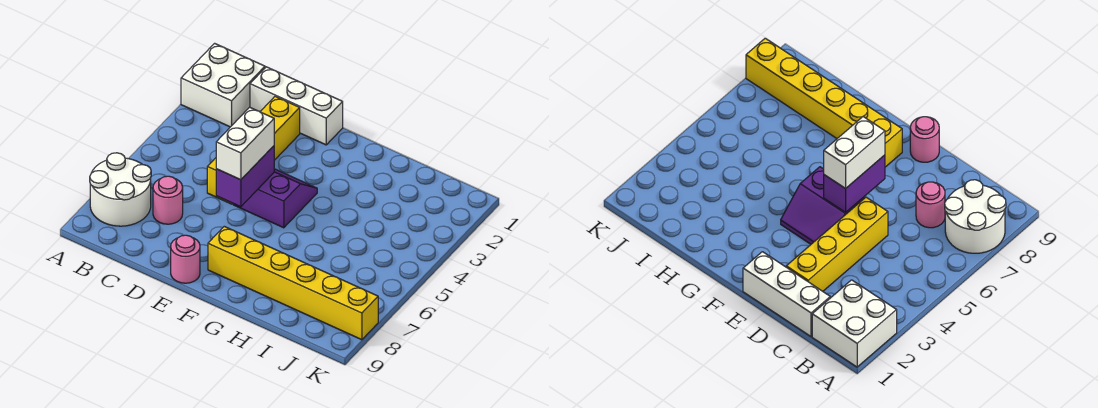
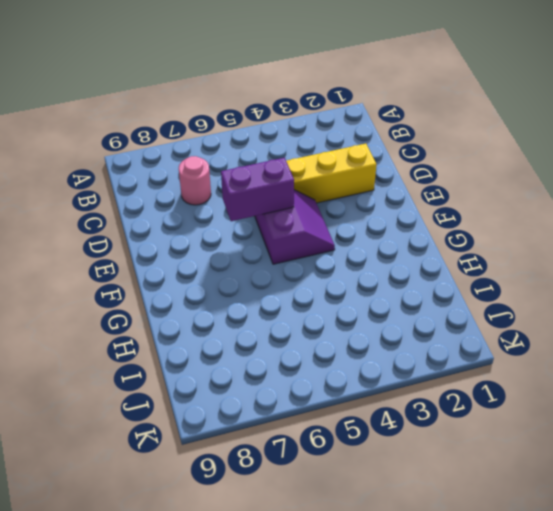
none -> white brick A1:B2 level 1
none -> white round brick A7:B8 level 1

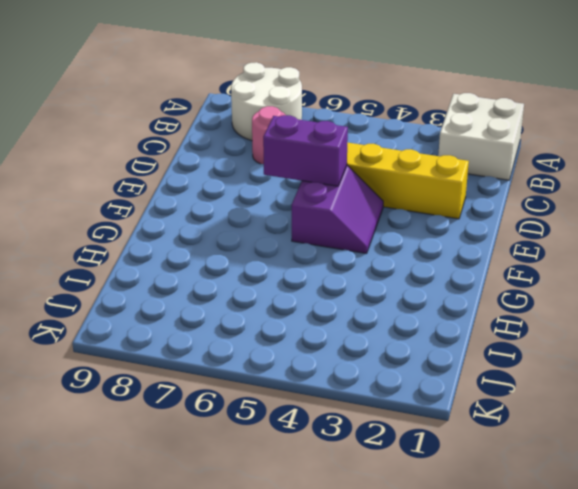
none -> white brick C1:E1 level 1
none -> pink round brick E9 level 1

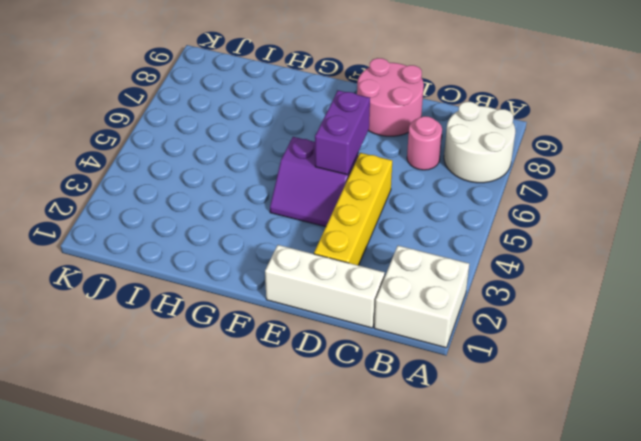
pink round brick D8:E9 level 1 -> pink round brick E9 level 1
none -> yellow brick F8:K8 level 1
none -> white brick E5:E6 level 3

